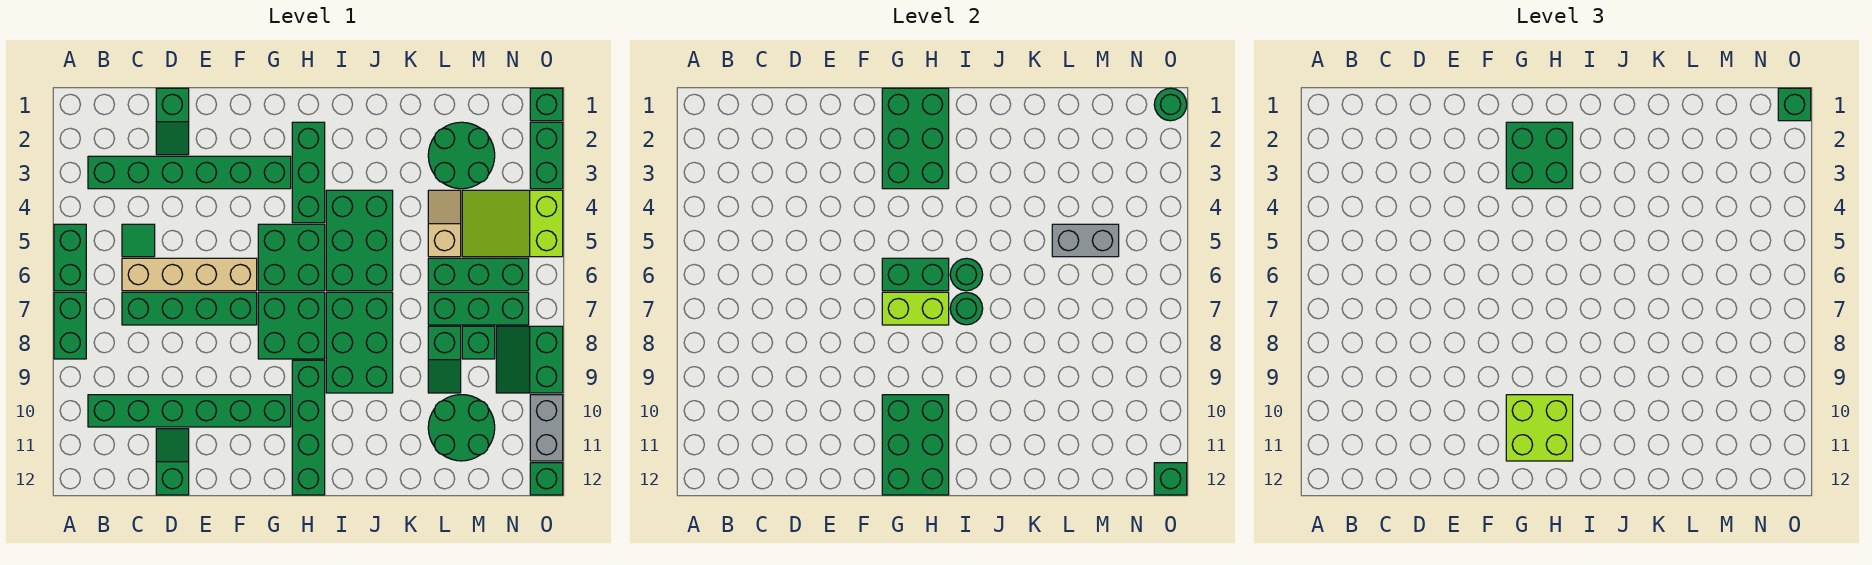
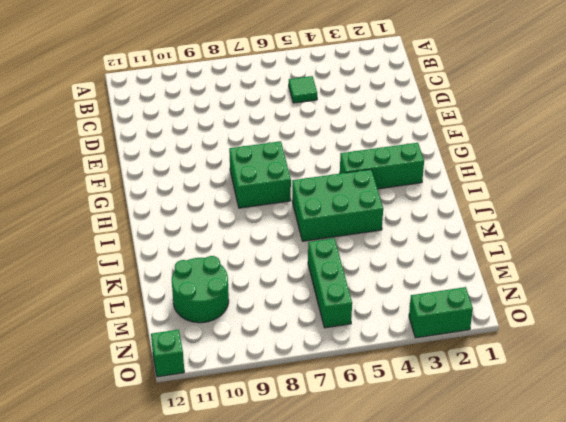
none -> green brick A5:A6 level 1
none -> green brick A7:A8 level 1
none -> green brick B3:G3 level 1
none -> green brick B10:G10 level 1

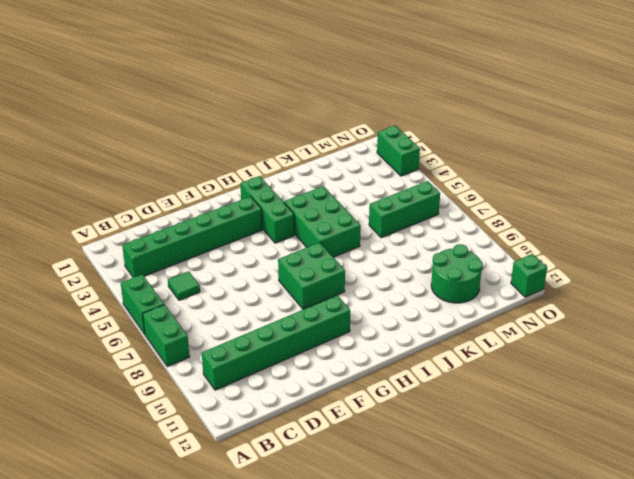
none -> tan brick C6:F6 level 1
none -> green brick C7:F7 level 1
none -> green slope D1:D2 level 1 top 1
none -> green slope D11:D12 level 1 top 12

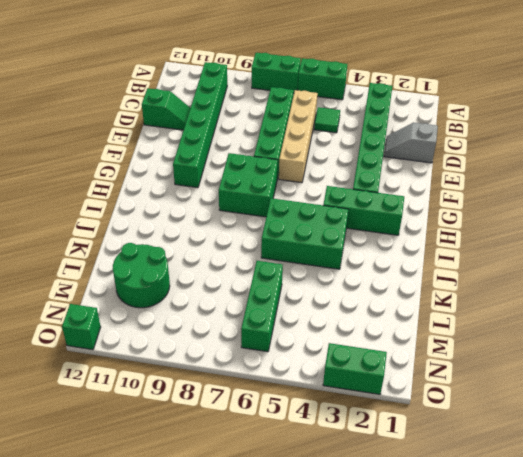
grey slope D1:D2 level 1 top 1 -> green slope D1:D2 level 1 top 1
none -> green brick G5:H6 level 1
none -> green brick H9:H12 level 1
none -> green brick I7:J9 level 1
none -> green round brick L2:M3 level 1

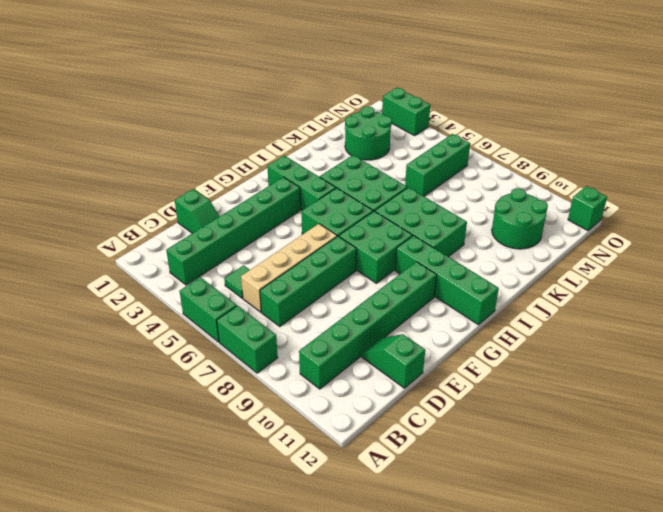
none -> tan slope L4:L5 level 1 top 5
none -> green brick L7:N7 level 1
none -> green slope L8:L9 level 1 top 8
none -> lime slope M4:O5 level 1 top O

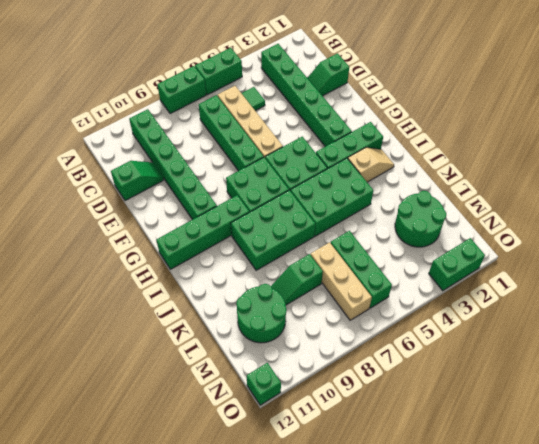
tan slope I2:I3 level 1 top 3 -> tan slope L4:L5 level 1 top 5
tan brick L7:N7 level 1 -> green brick L7:N7 level 1
none -> lime slope M4:O5 level 1 top O
none -> green brick M8 level 1
none -> green slope N8:O9 level 1 top O
none -> green brick O1 level 1

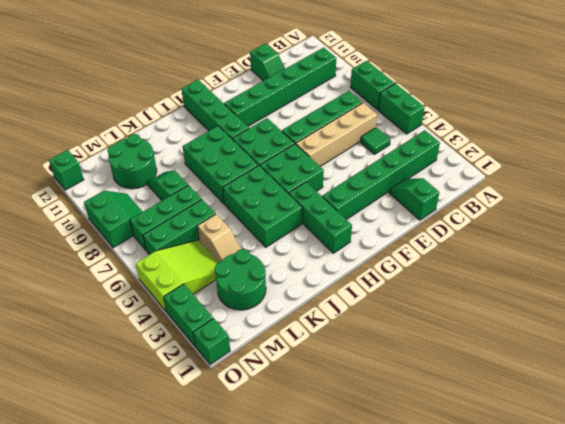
none -> green brick M8 level 1
none -> grey brick O10:O11 level 1
none -> green brick G1:H3 level 2
none -> green brick G6:H6 level 2

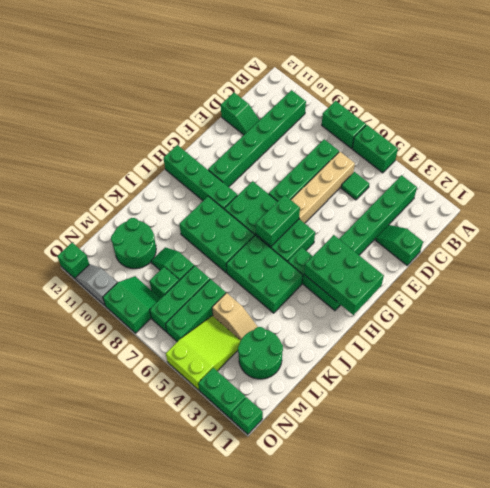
grey slope O10:O11 level 1 top 10 -> grey brick O10:O11 level 1
none -> lime brick G7:H7 level 2
none -> green brick G10:H12 level 2
none -> green round brick I6 level 2
none -> green round brick I7 level 2

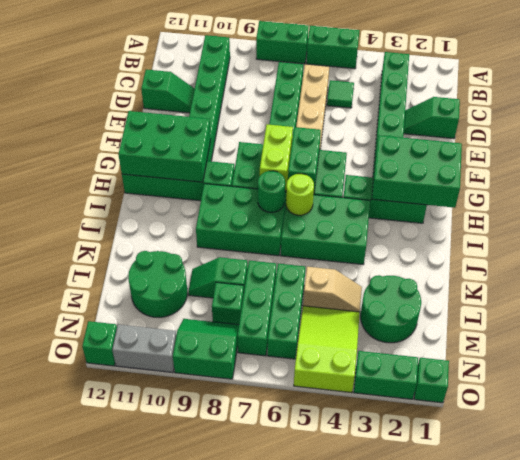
lime round brick I6 level 2 -> green round brick I6 level 2
none -> grey brick L5:M5 level 2
none -> green round brick O1 level 2
none -> green brick O12 level 2
none -> green brick G2:H3 level 3

